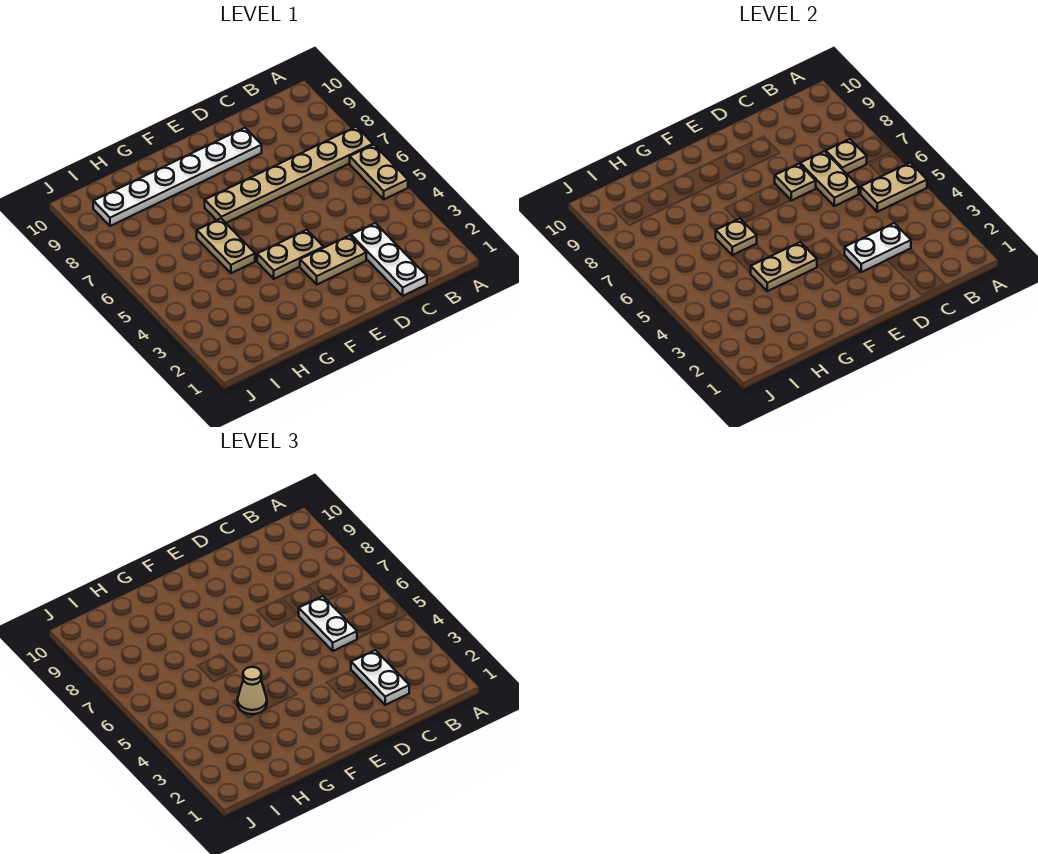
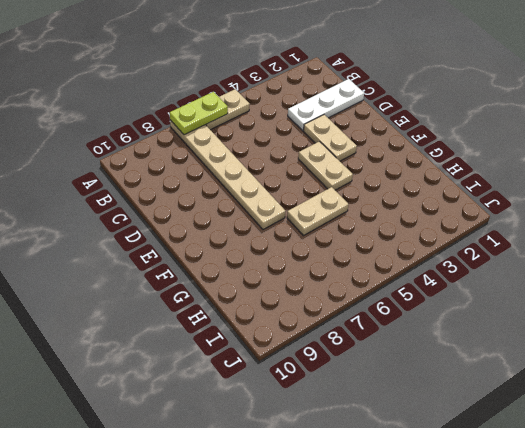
lime plate A6:A7 level 2 -> none
none -> white plate D9:I9 level 1
none -> tan plate A5:B5 level 2
none -> tan plate B7 level 2

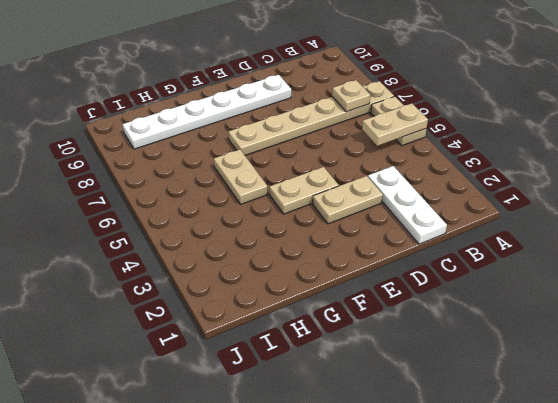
none -> white plate C3:D3 level 2
none -> tan plate C6:C7 level 2
none -> tan plate D7 level 2

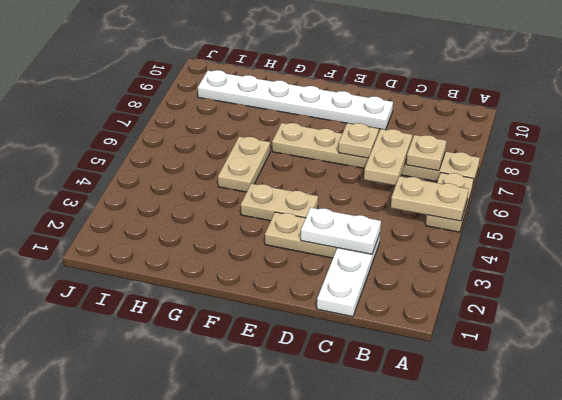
none -> tan plate F4:G4 level 2
none -> tan plate G6 level 2
none -> white plate C2:C3 level 3

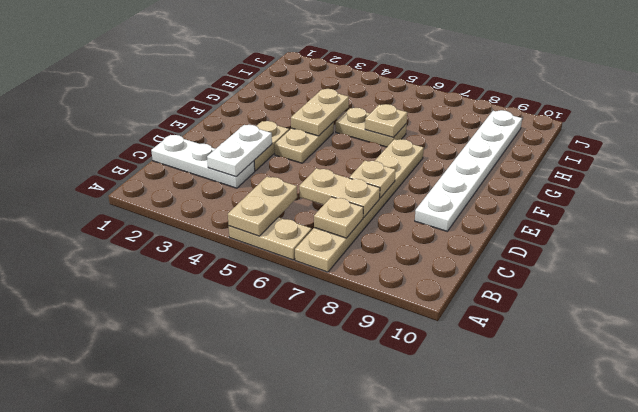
none -> white plate C2:C3 level 3
none -> white plate C5:C6 level 3
none -> tan cone G4 level 3

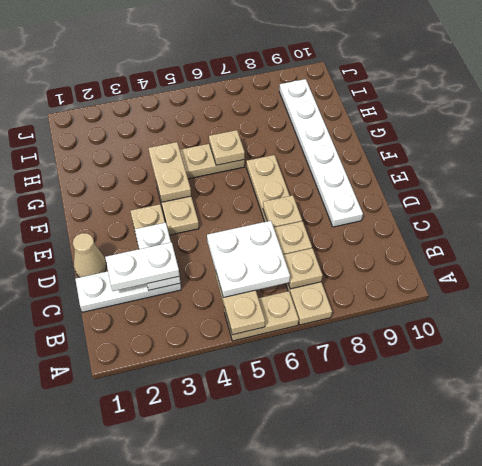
white plate B5:C6 level 3 -> white plate C5:C6 level 3
tan cone D1 level 1 -> tan cone G4 level 3

